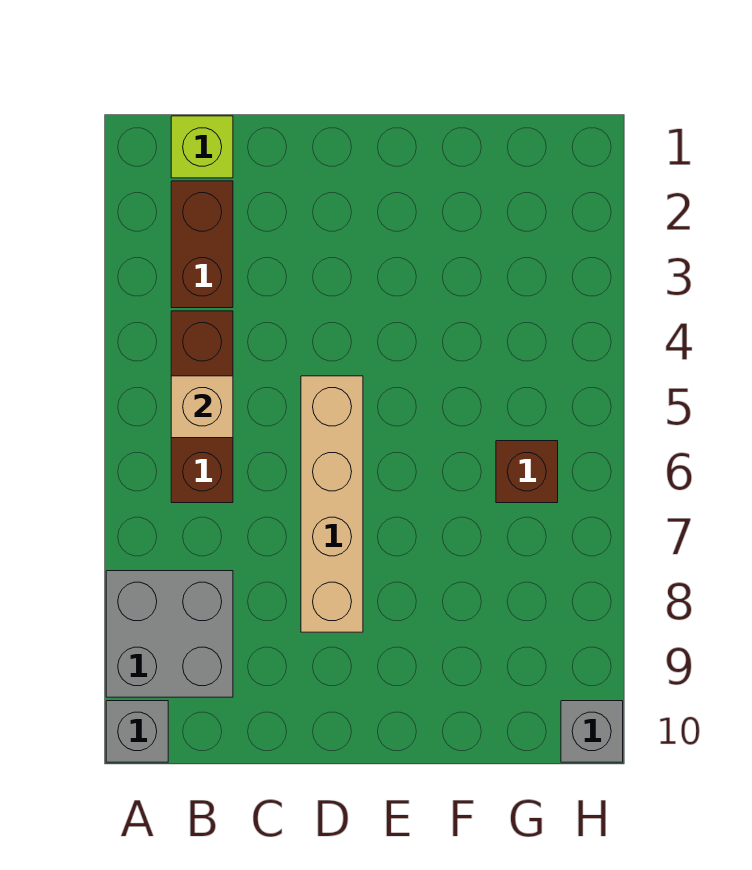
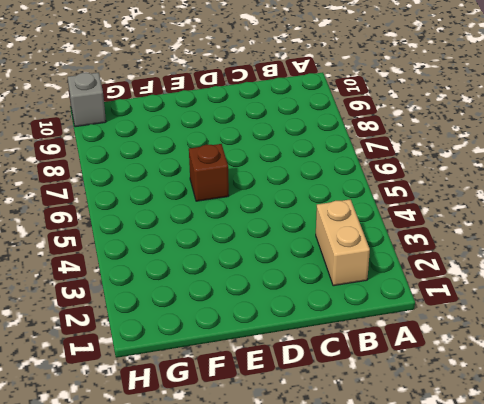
tan brick B2:B3 level 1 -> brown brick B2:B3 level 1
brown brick E6 level 1 -> brown brick G6 level 1
none -> grey brick A8:B9 level 1
none -> grey brick A10 level 1

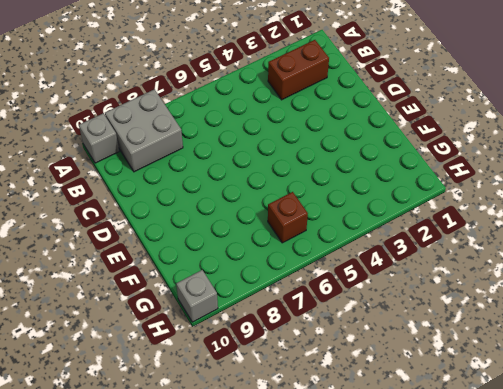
none -> lime brick B1 level 1
none -> brown brick B4:B6 level 1

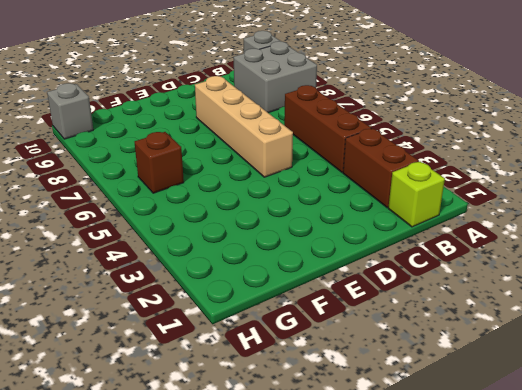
none -> tan brick B5 level 2

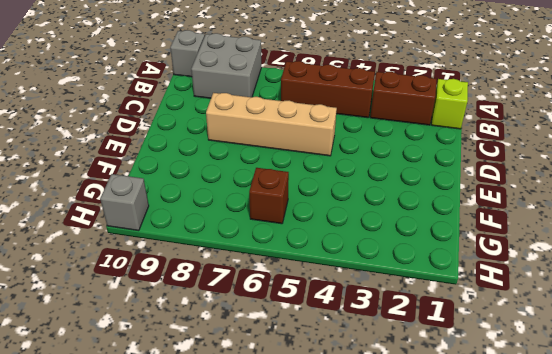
none -> tan brick B5 level 2

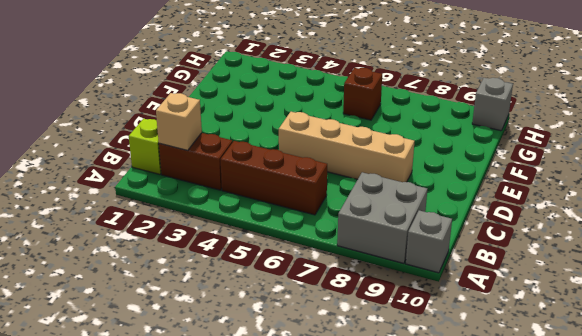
tan brick B2 level 2 -> tan brick B5 level 2

